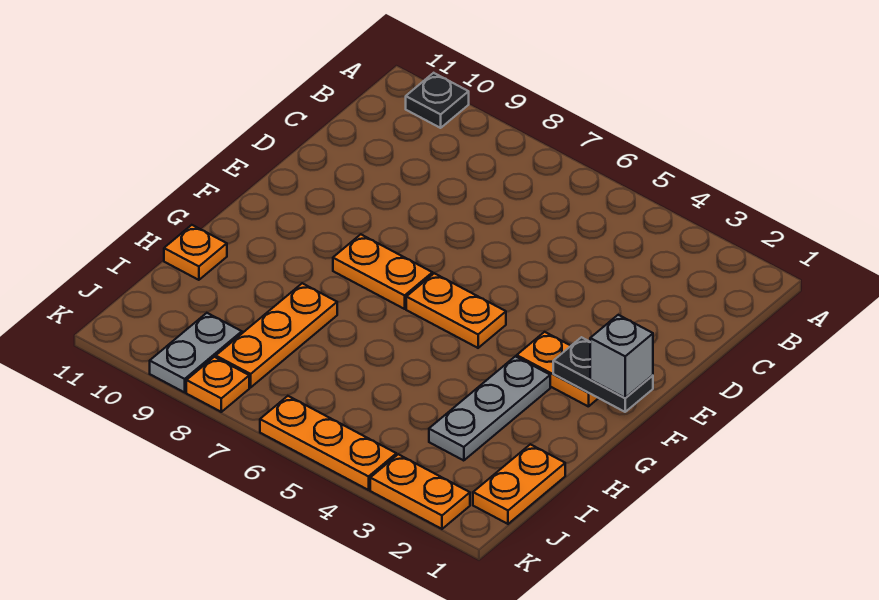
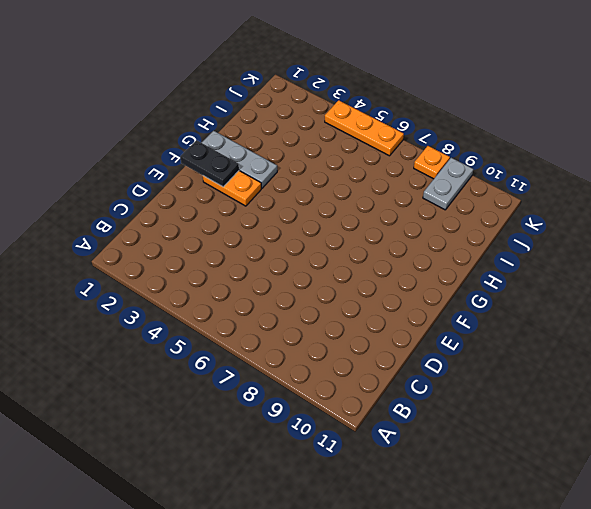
grey plate G1:G3 level 1 -> grey plate G3:I3 level 1
none -> black plate A10 level 1
none -> orange plate F5:F6 level 1
none -> orange plate F7:F8 level 1

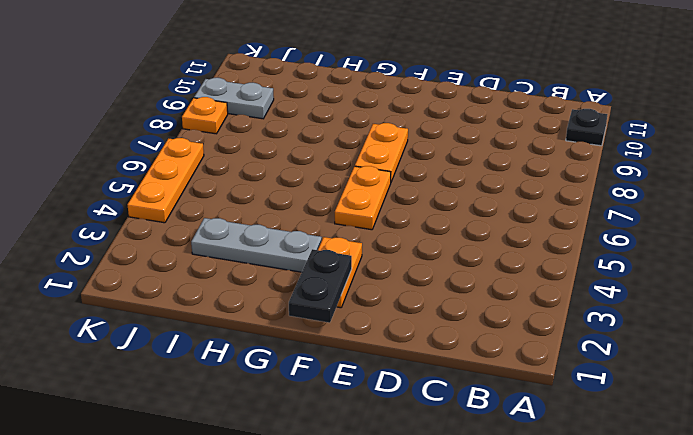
none -> orange plate H8:J8 level 1
none -> orange plate H11 level 1
none -> orange plate I1:J1 level 1

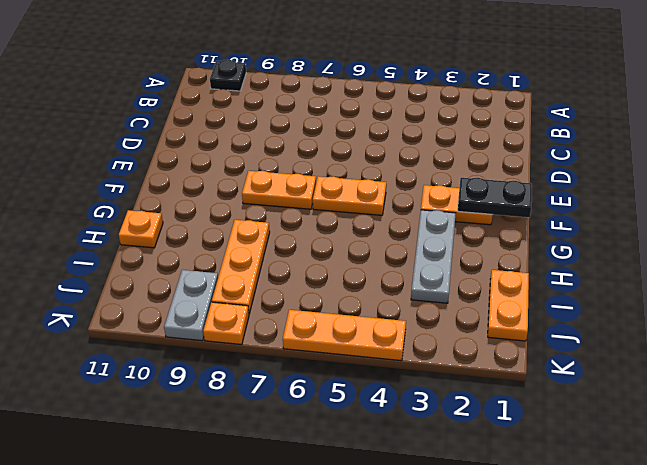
none -> orange plate K2:K3 level 1
none -> grey brick F1 level 3

